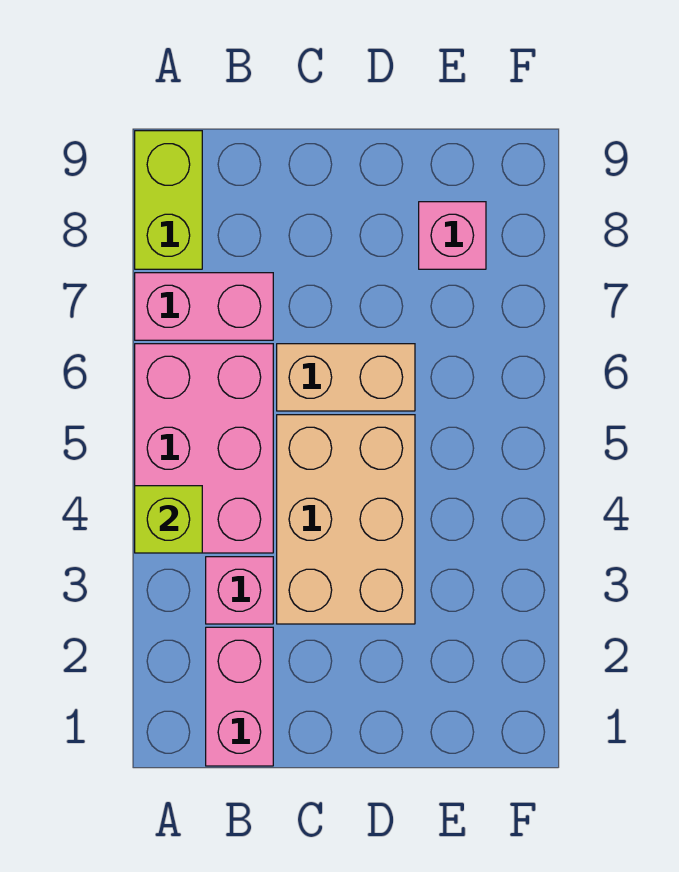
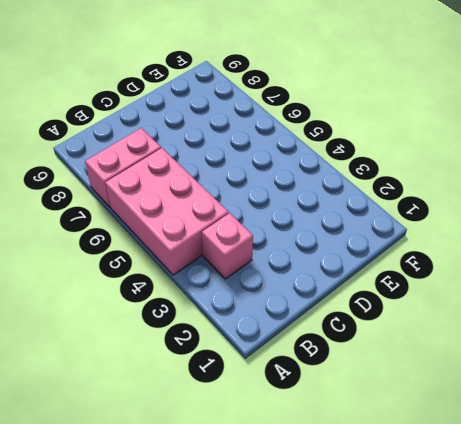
none -> lime brick A8:A9 level 1
none -> pink brick B1:B2 level 1

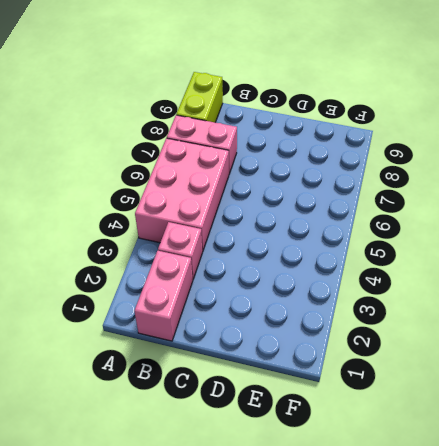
none -> tan brick C3:D5 level 1
none -> tan brick C6:D6 level 1

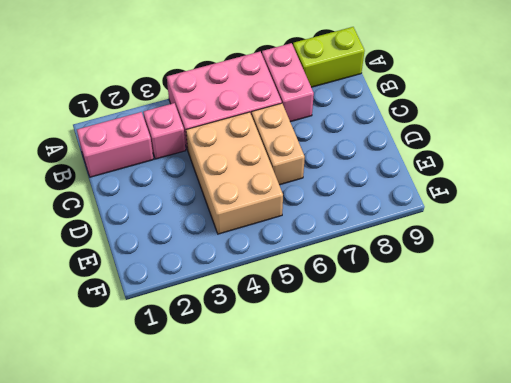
tan brick C4:E5 level 1 -> tan brick C3:D5 level 1
none -> pink brick E8 level 1
none -> lime brick A4 level 2

